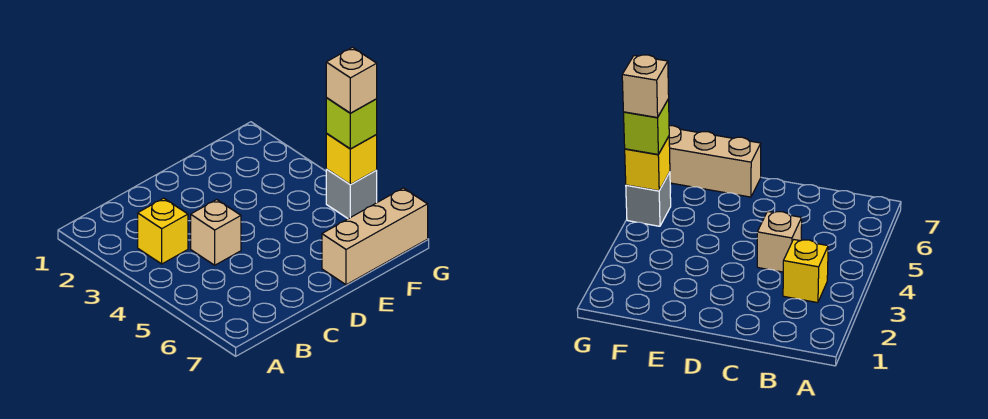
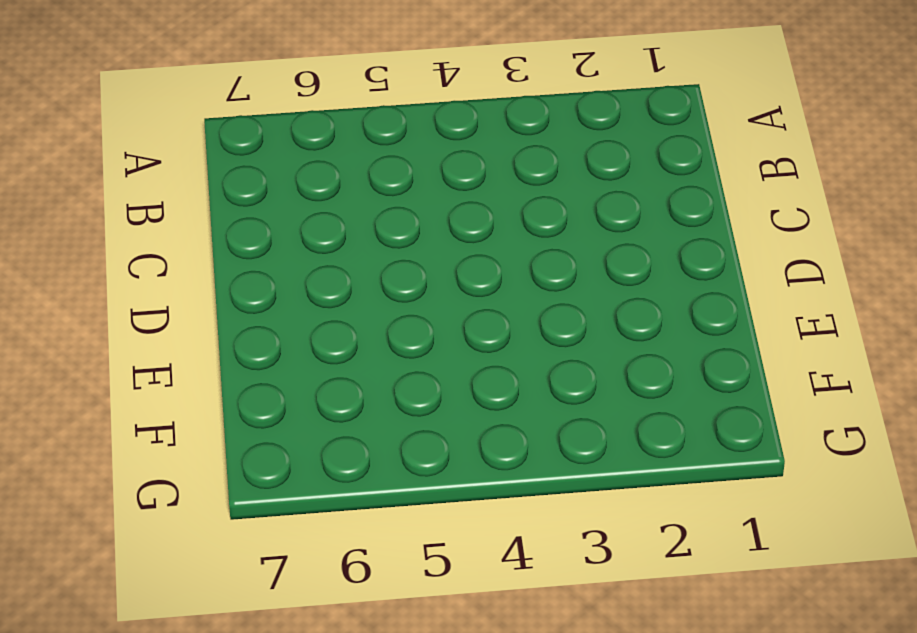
none -> yellow brick B3 level 1
none -> tan brick C4 level 1

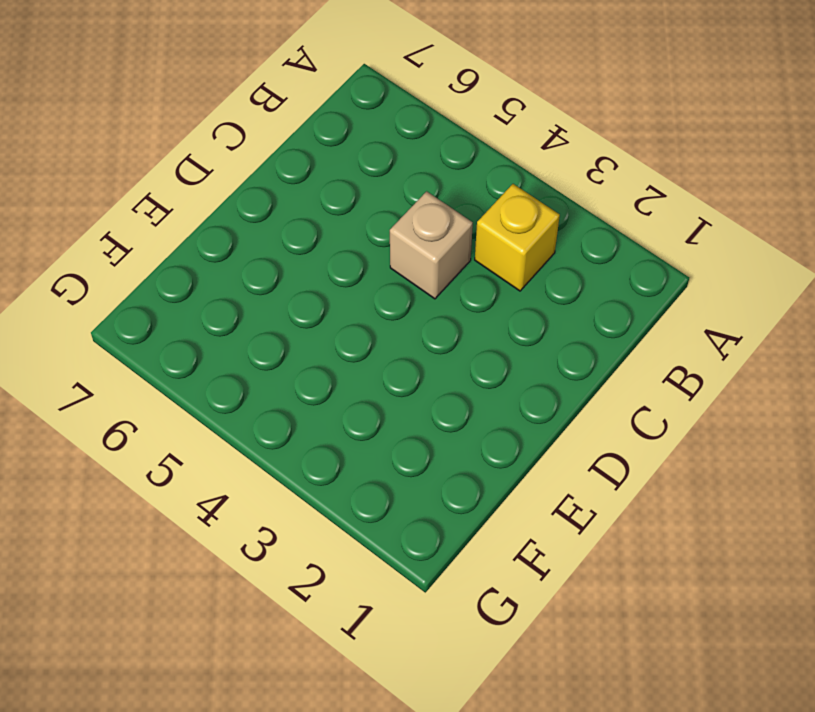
none -> tan brick E7:G7 level 1
none -> grey brick G5 level 1

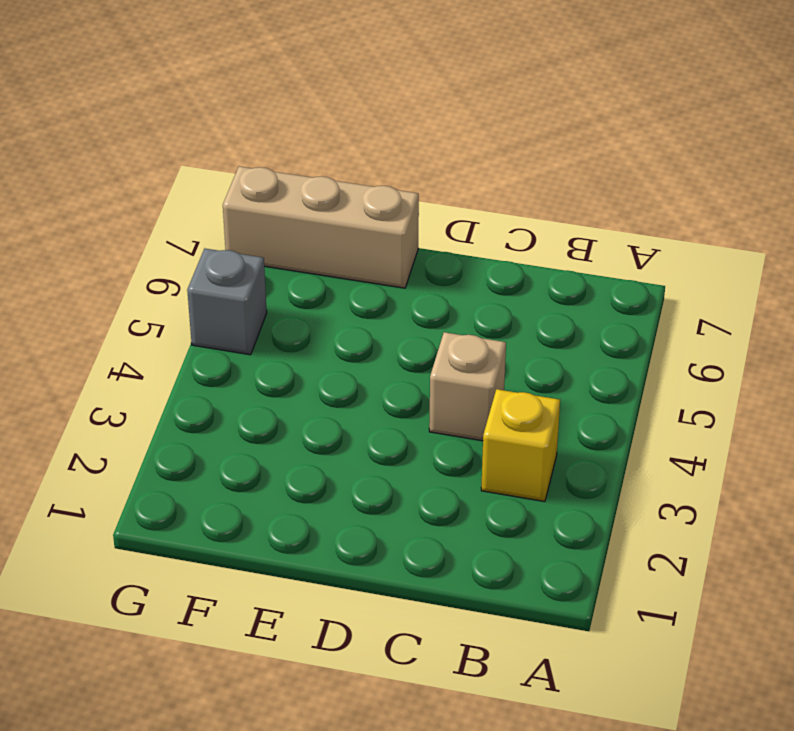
none -> yellow brick G5 level 2
none -> lime brick G5 level 3

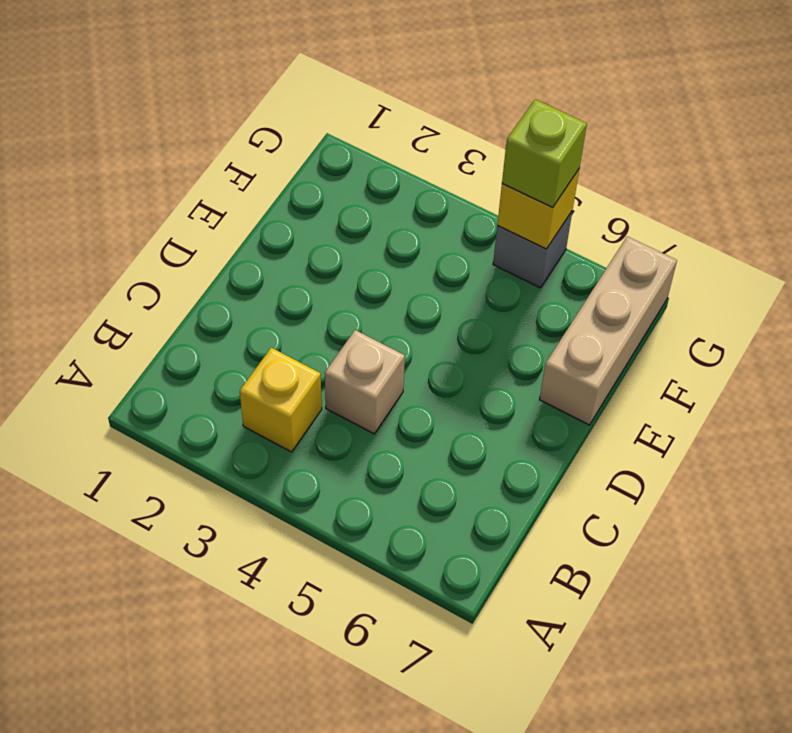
none -> tan brick G5 level 4

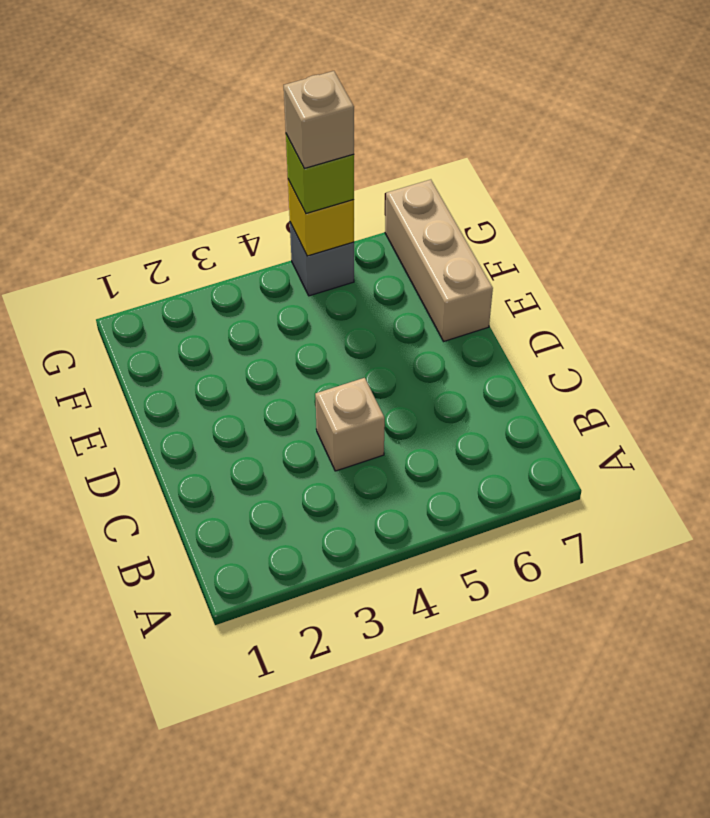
none -> yellow brick B3 level 1

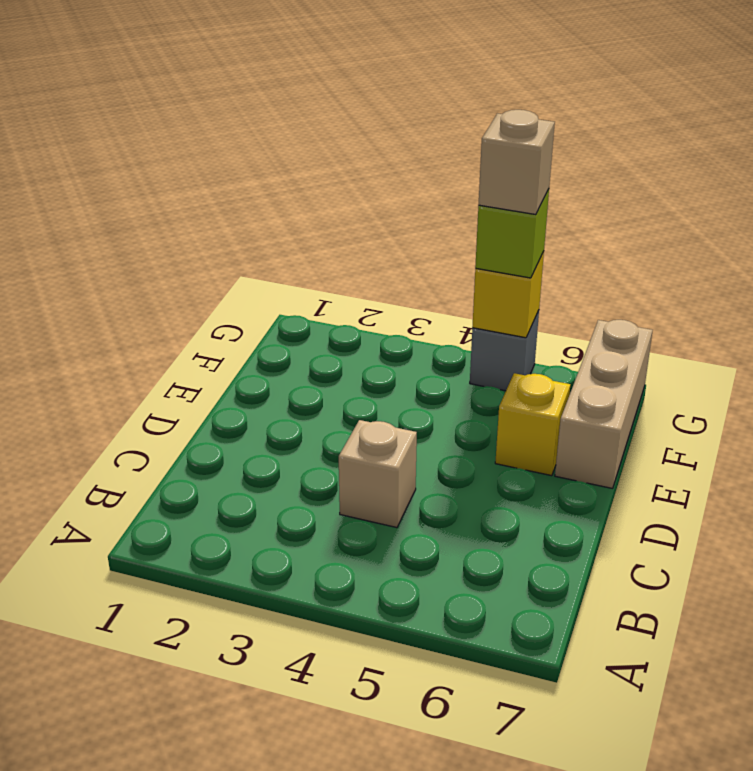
yellow brick E6 level 1 -> yellow brick B3 level 1

